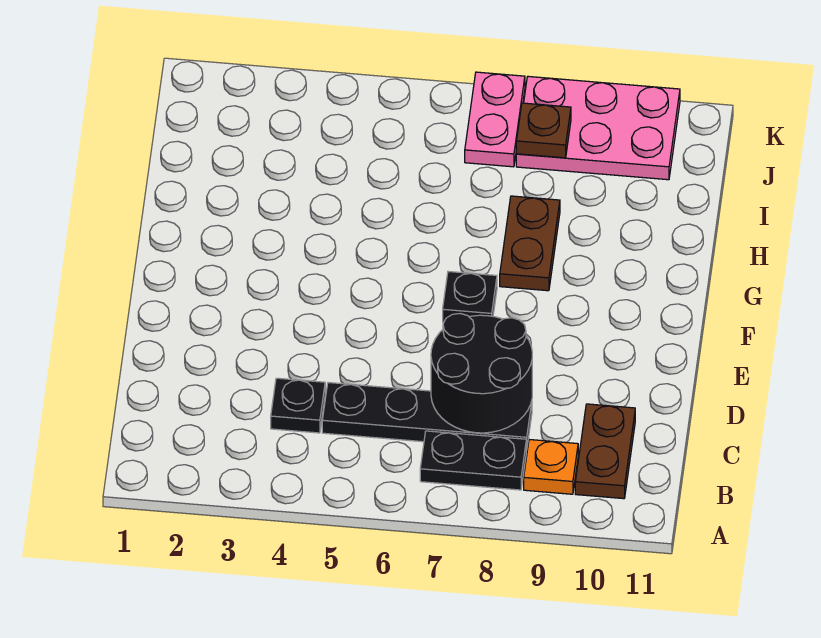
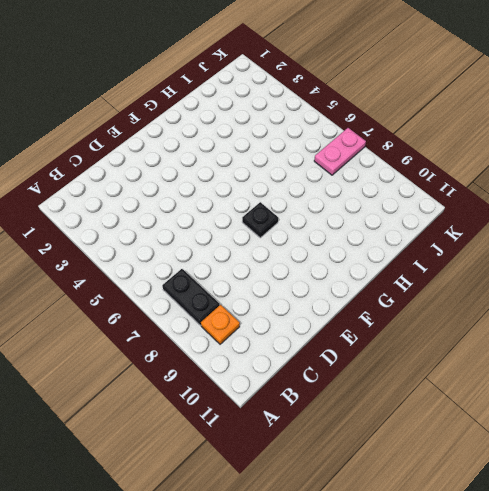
none -> brown plate B10:C10 level 1
none -> black plate C4 level 1

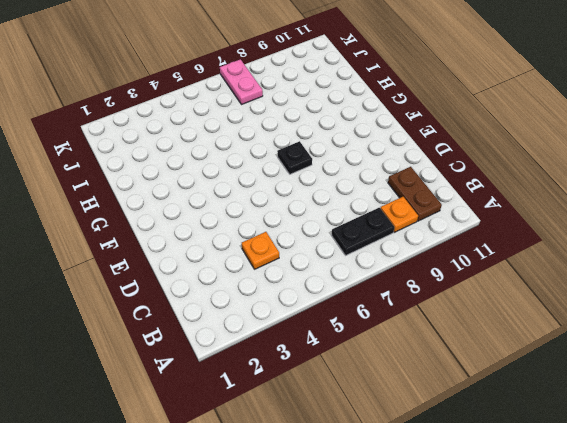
orange plate C4 level 1 -> black plate C4 level 1
none -> black plate C5:C8 level 1
none -> brown plate G8:H8 level 1

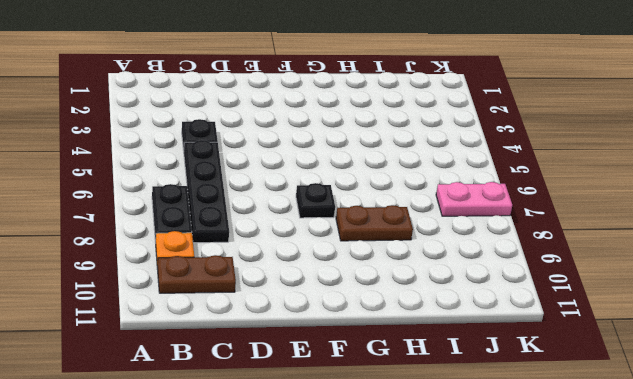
none -> pink plate J8:K10 level 1
none -> black round brick C7:D8 level 2

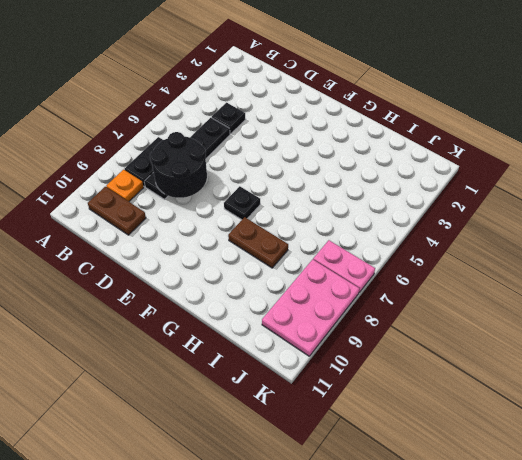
none -> brown plate J8 level 2

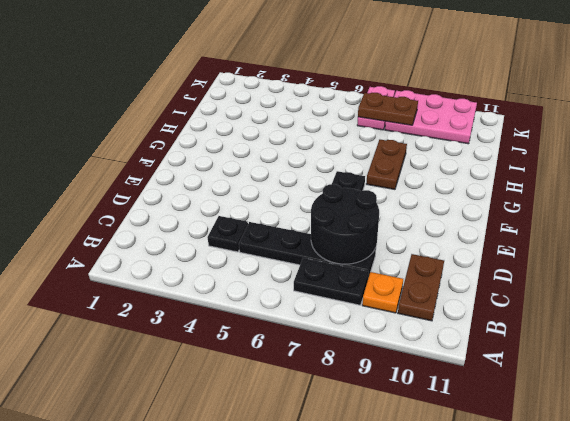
brown plate J7:J8 level 2 -> brown plate J8 level 2

